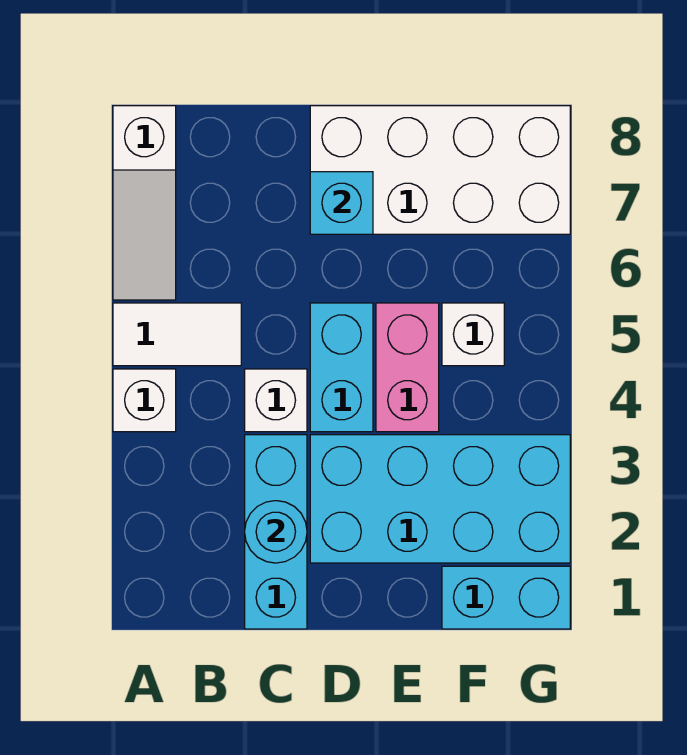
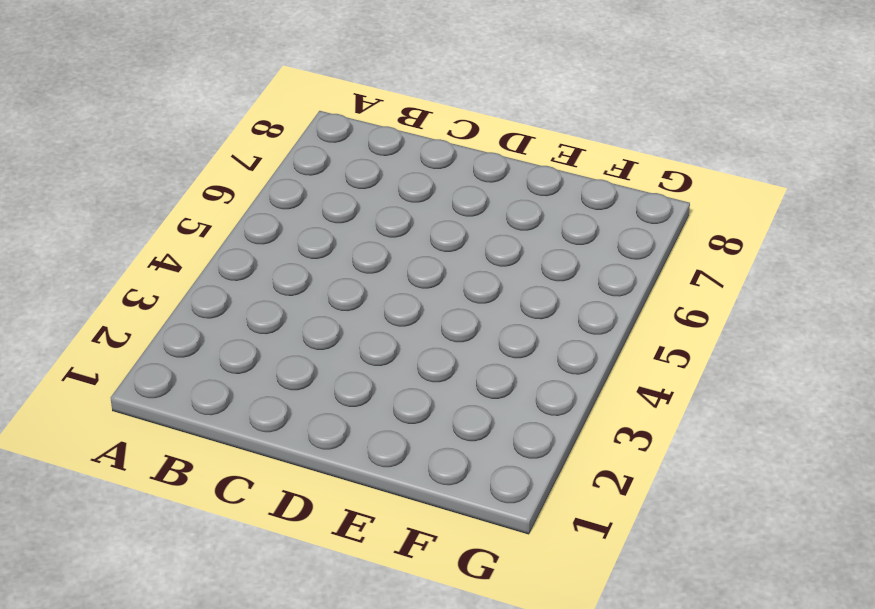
none -> white brick A4 level 1
none -> white tile A5:B5 level 1
none -> white slope A6:A8 level 1 top 8

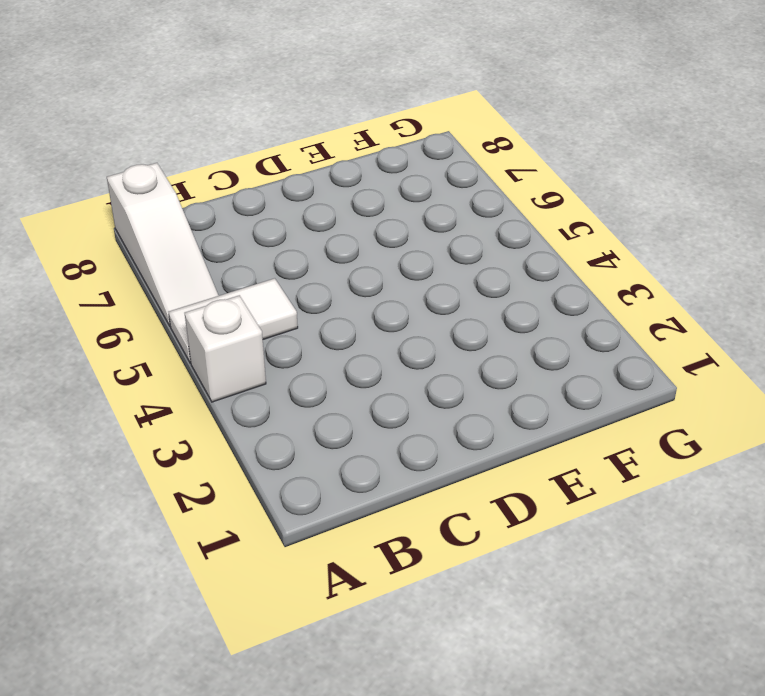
none -> cyan brick C1:C3 level 1
none -> white brick C4 level 1
none -> cyan brick D2:G3 level 1

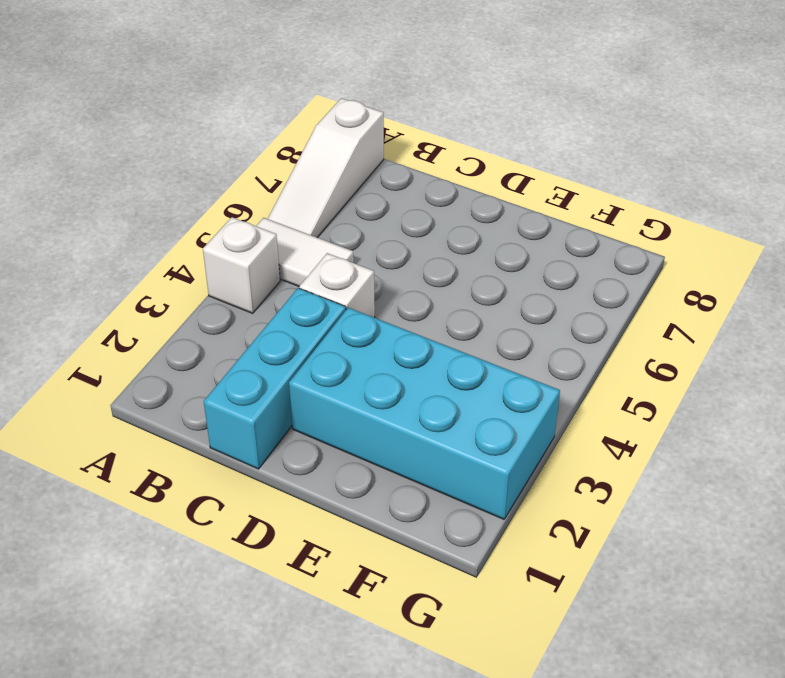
none -> cyan brick D4:D5 level 1
none -> white brick D7:G8 level 1
none -> pink brick E4:E5 level 1

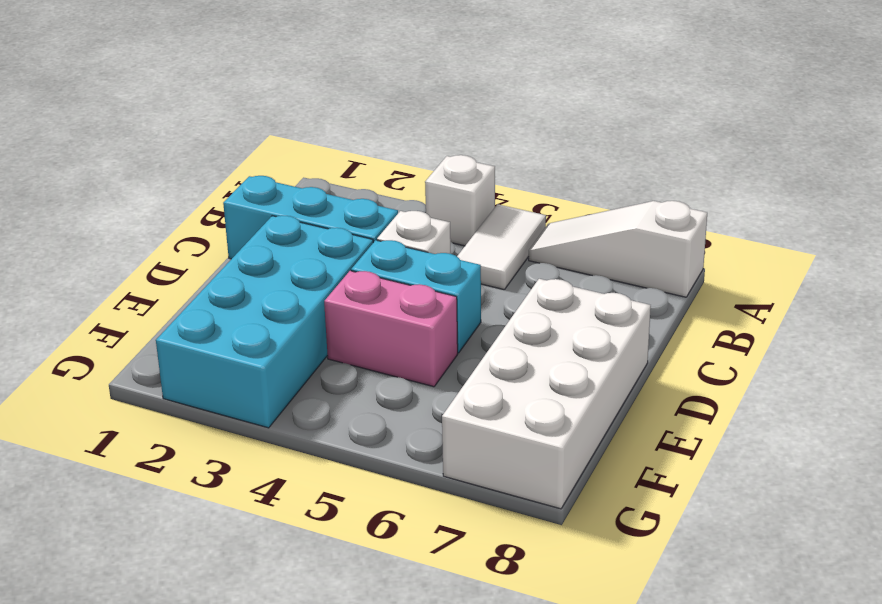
none -> cyan brick F1:G1 level 1
none -> white brick F5 level 1
none -> cyan round brick C2 level 2

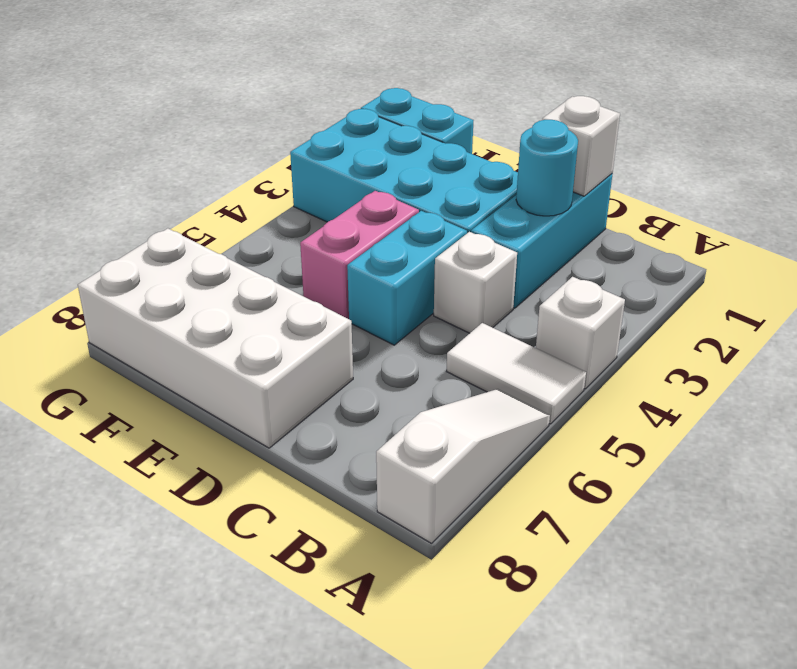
white brick C1 level 2 -> white brick F5 level 1
none -> cyan brick D7 level 2

